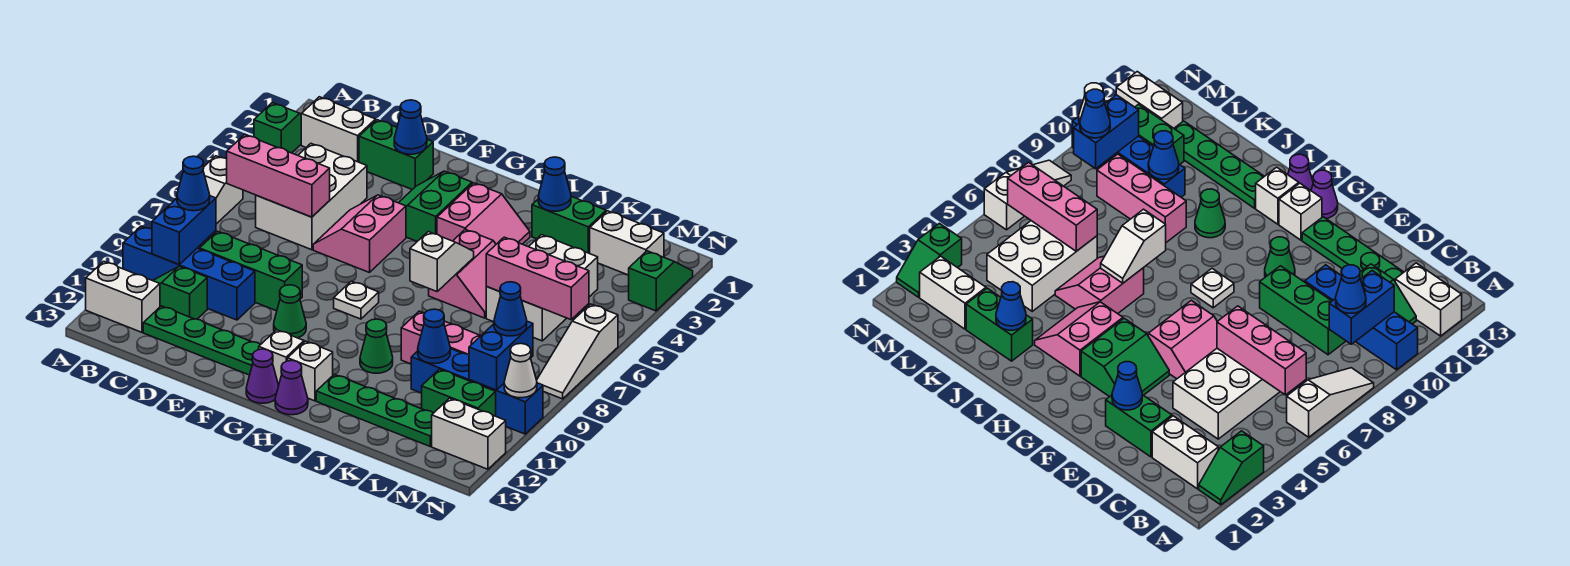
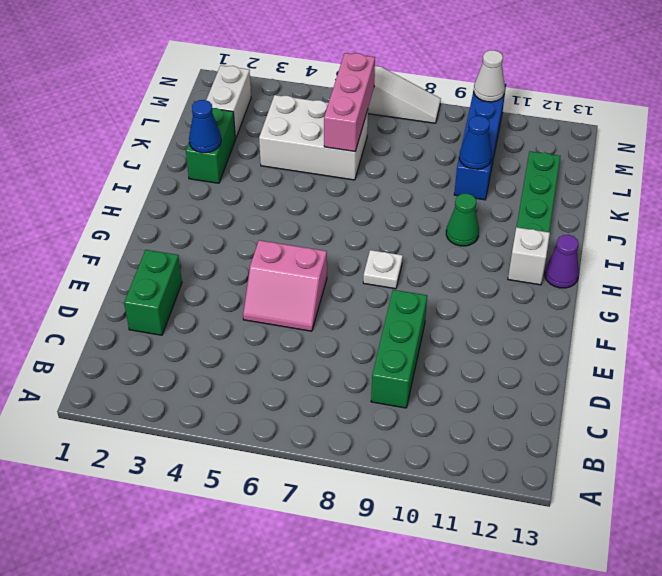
none -> green slope A2:A3 level 1 top 3
none -> white slope A6:A8 level 1 top 6
none -> blue brick A10:D10 level 1
none -> white brick A12:B12 level 1

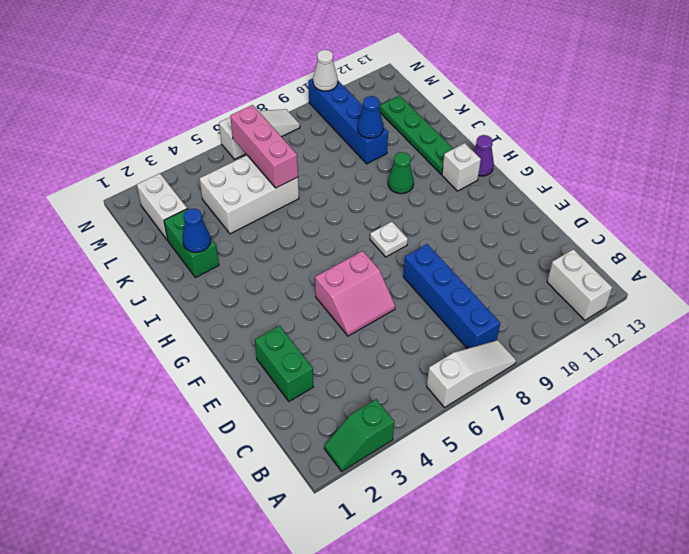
blue brick B8:E8 level 1 -> blue brick A10:D10 level 1
none -> white brick B2:C2 level 1
none -> green slope B11:C11 level 1 top C
none -> white brick C4:D6 level 1
none -> green brick C9:E9 level 1

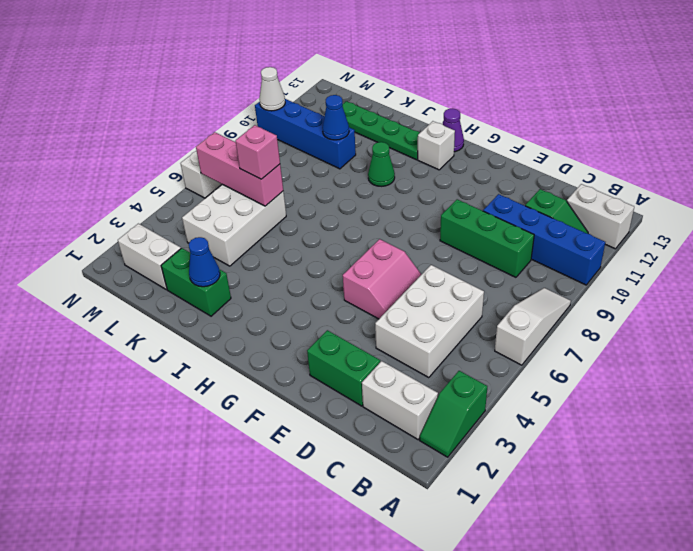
pink brick K6 level 3 -> none
none -> green plate C12:F12 level 1
none -> green slope F3:G4 level 1 top G
none -> green cone F10 level 1
none -> white plate G8 level 1

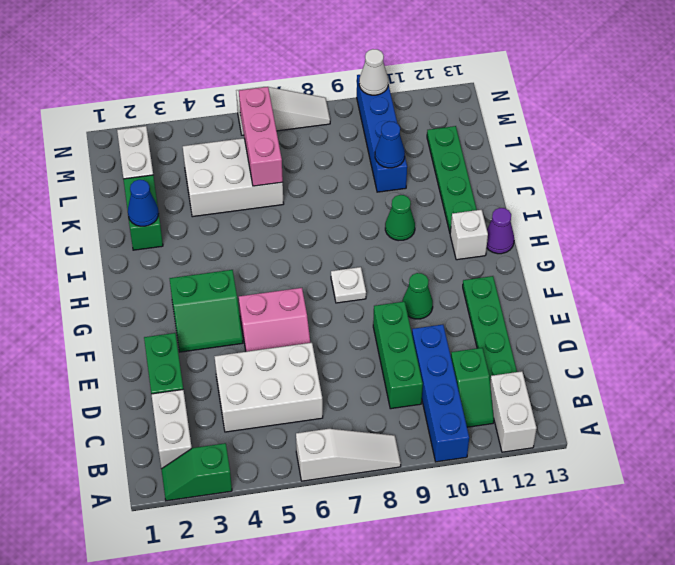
none -> white brick G12 level 1
none -> purple cone G13 level 1
none -> pink slope H3:I4 level 1 top H
none -> pink slope I5:J6 level 1 top I

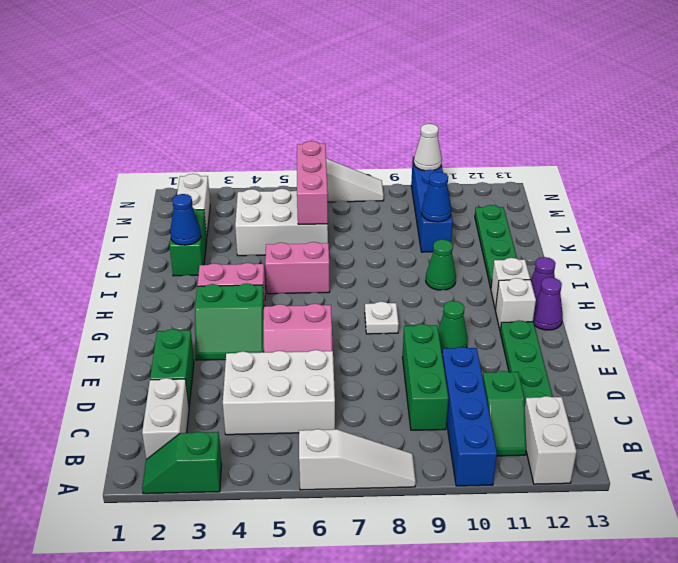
none -> pink brick J9:L9 level 1
none -> green brick L11:M11 level 1
none -> white brick M12:N12 level 1
none -> green slope N2:N3 level 1 top 3

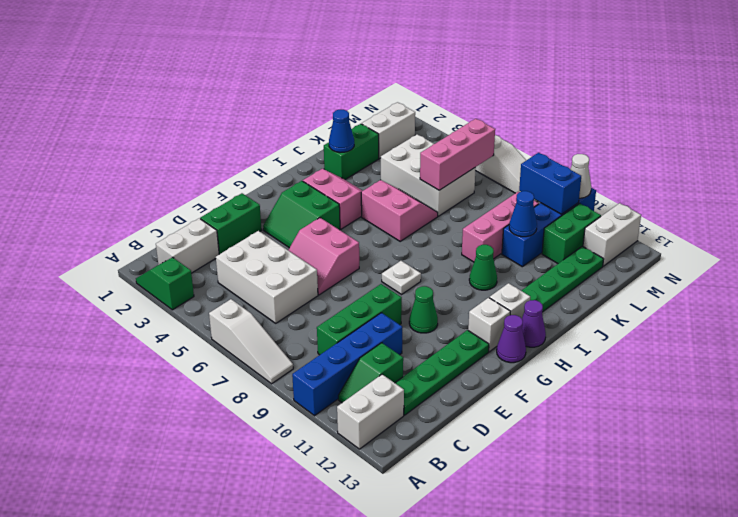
none -> green slope N2:N3 level 1 top 3
none -> pink brick B6:D6 level 2
none -> blue brick B9:B10 level 2
none -> blue cone E2 level 2

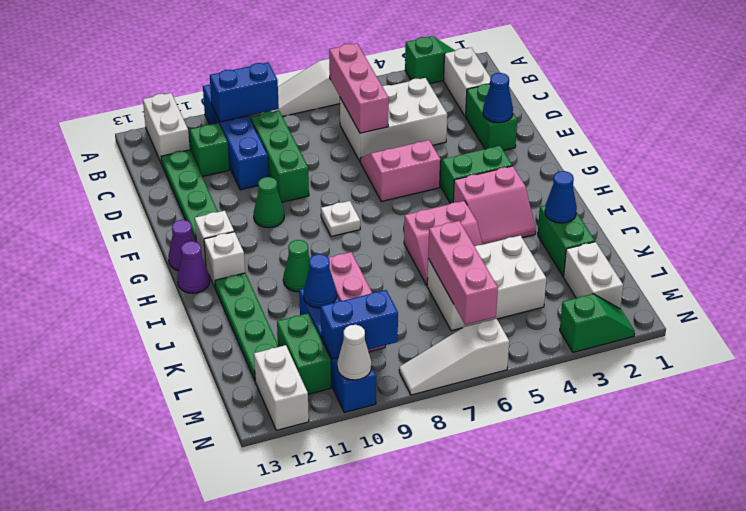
none -> white slope I6:I7 level 2 top 7
none -> blue cone B9 level 3
none -> blue cone M9 level 3

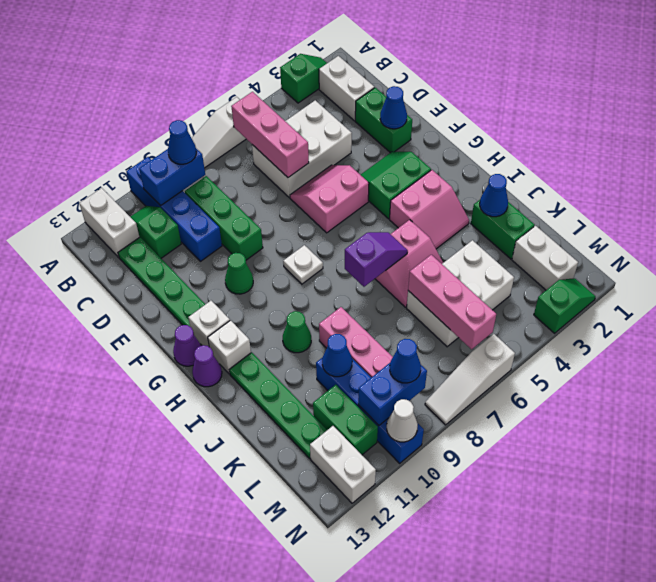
purple slope I6:I7 level 2 top 7 -> white slope I6:I7 level 2 top 7

